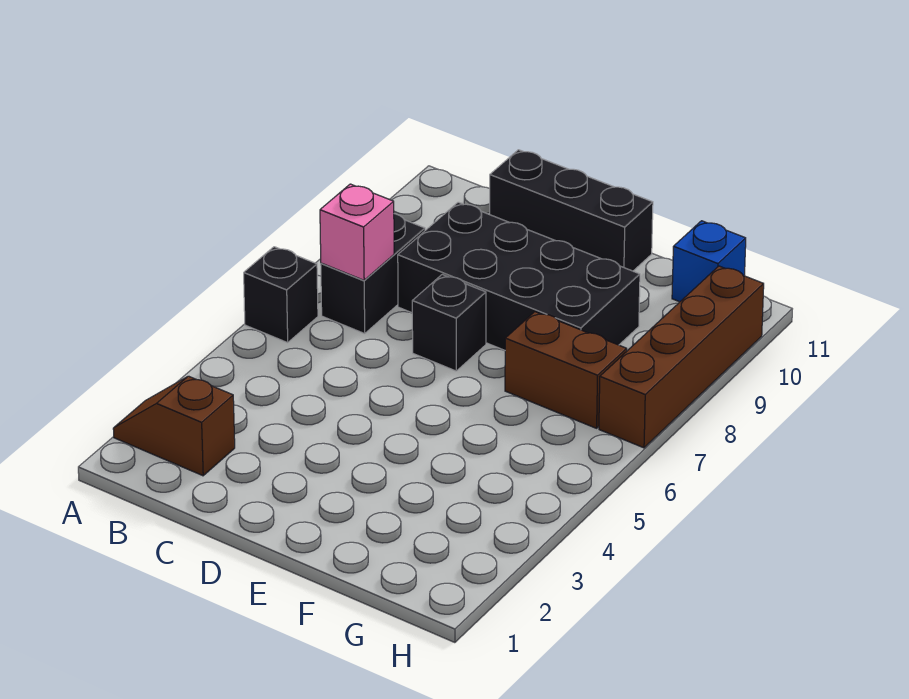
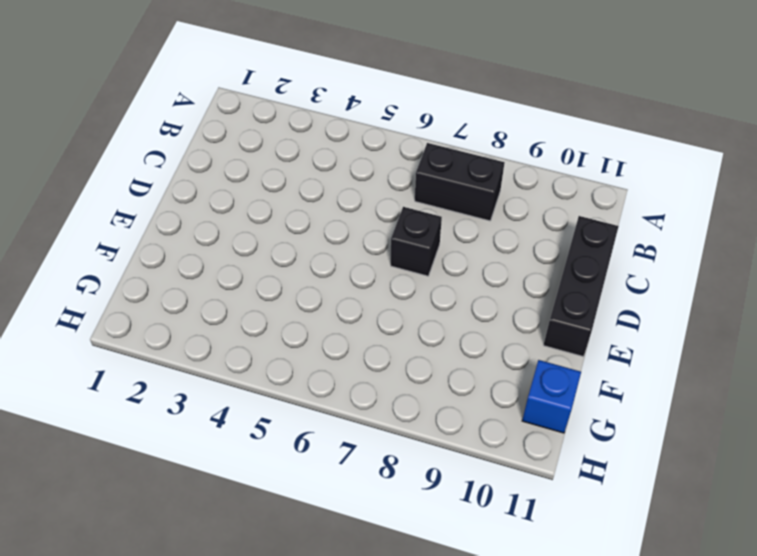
none -> brown slope A2:B2 level 1 top B
none -> black brick A6 level 1

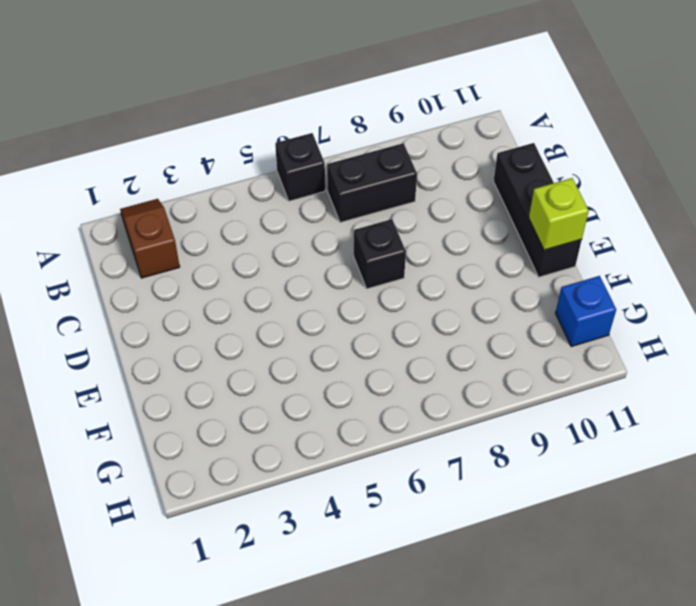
lime brick E11 level 2 -> none
none -> black brick C8:F9 level 1
none -> brown brick F7:G7 level 1

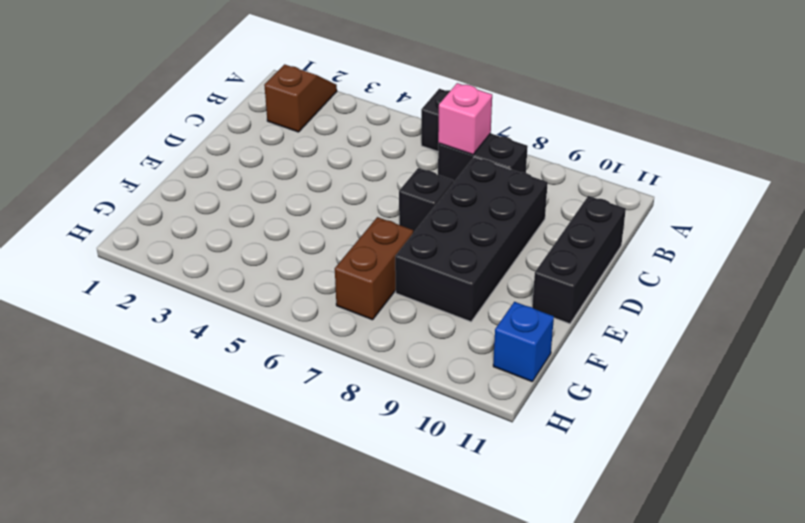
none -> brown brick H7:H10 level 1

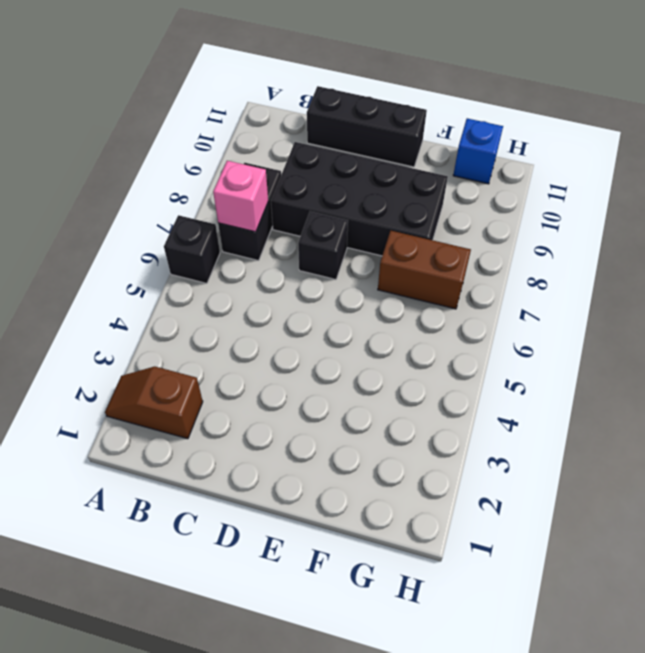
none -> brown brick H7:H10 level 1

